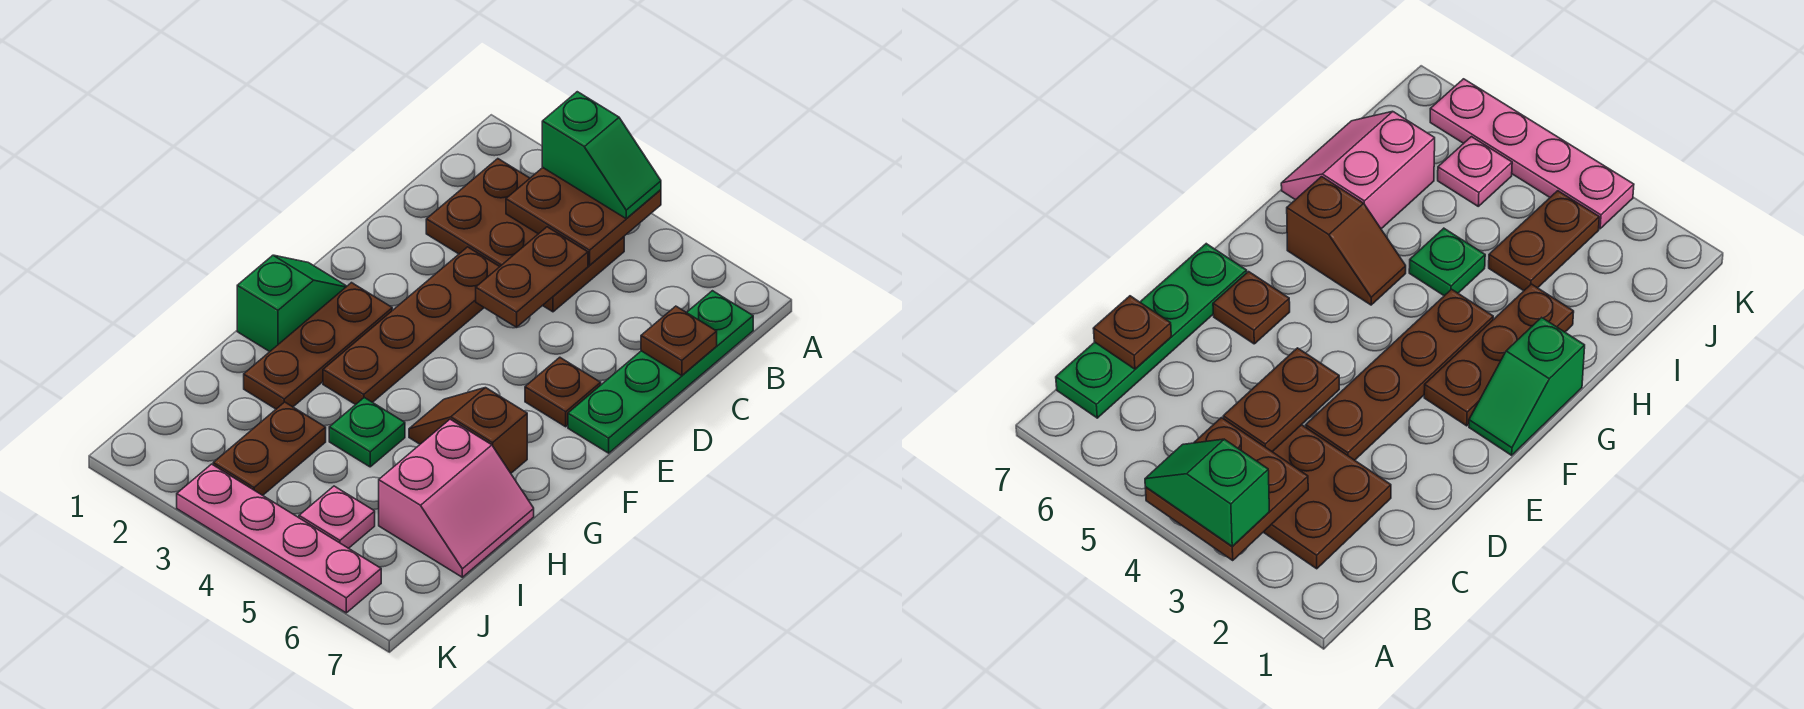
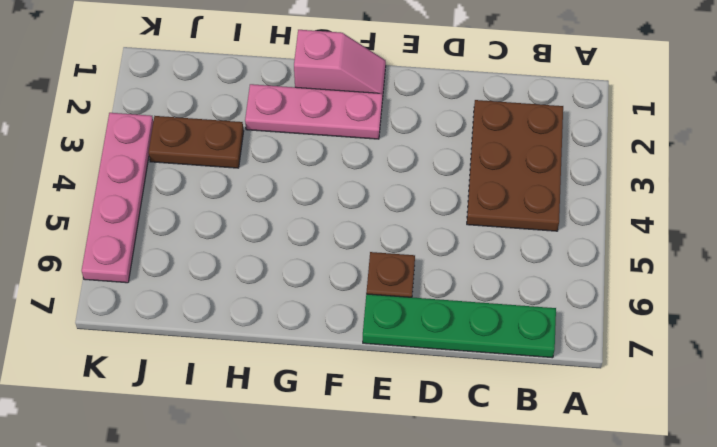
pink slope F1:G1 level 1 top G -> green slope F1:G1 level 1 top G
pink plate F2:H2 level 1 -> brown plate F2:H2 level 1
none -> brown plate D3:G3 level 1
none -> brown slope G5:G6 level 1 top 6
none -> green plate H4 level 1

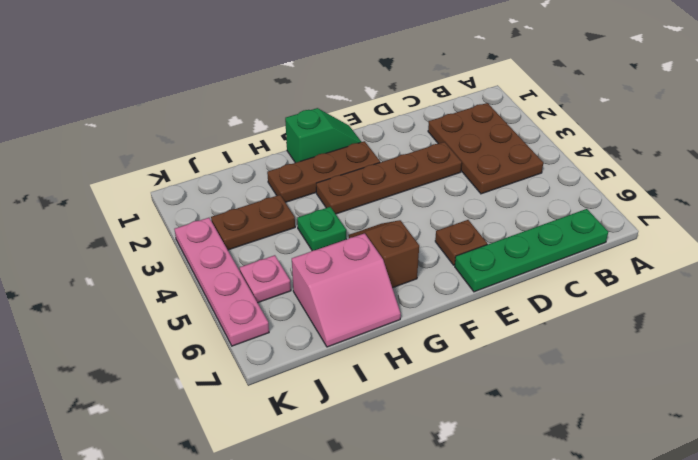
none -> brown plate A3:B4 level 2
none -> brown plate C4:D4 level 2
none -> brown plate C7 level 2

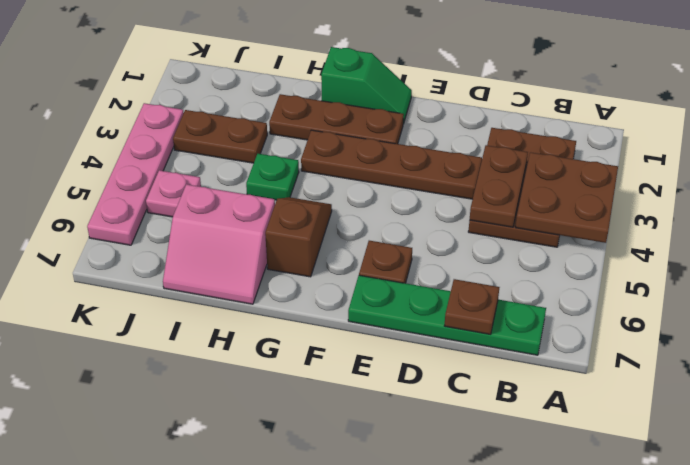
brown plate C3:C4 level 2 -> brown plate C4:D4 level 2
none -> green slope A3:A4 level 3 top 3

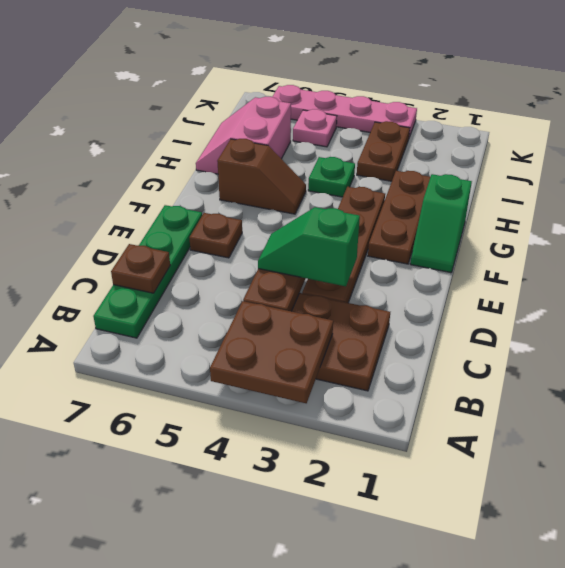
green slope D3:D4 level 3 top 3 -> green slope A3:A4 level 3 top 3

